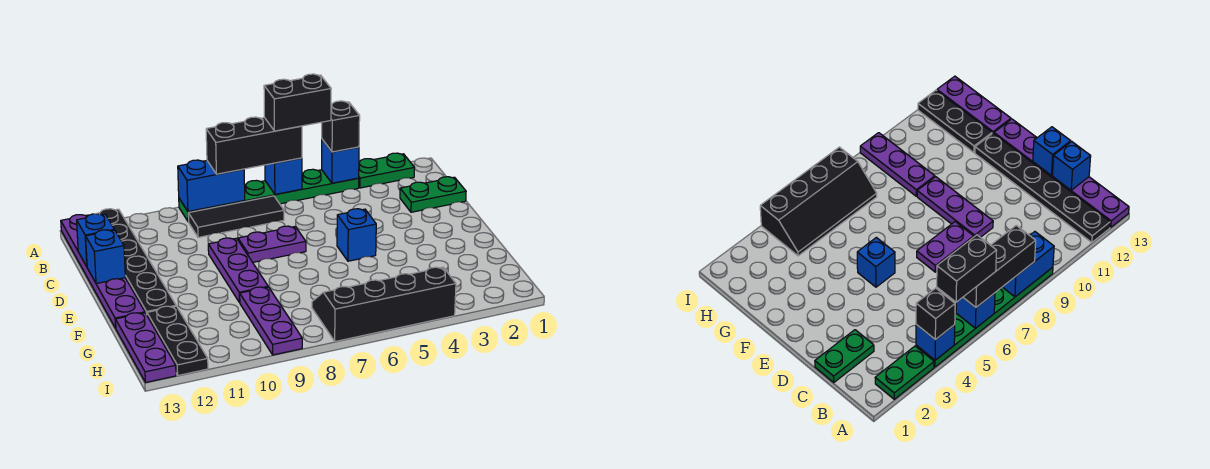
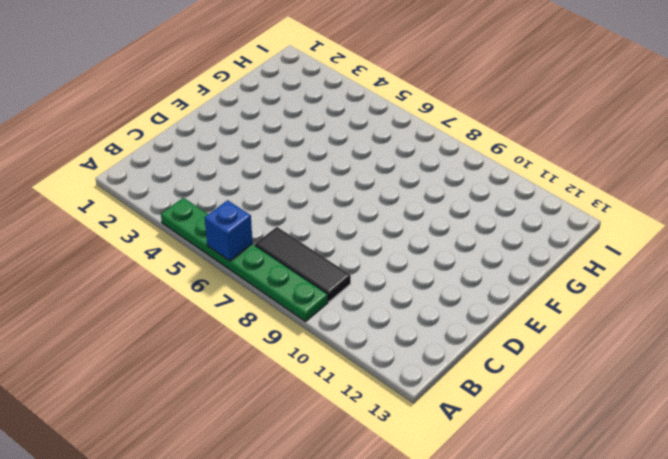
none -> green plate A2:A3 level 1
none -> black plate A12:F12 level 1
none -> purple plate A13:F13 level 1

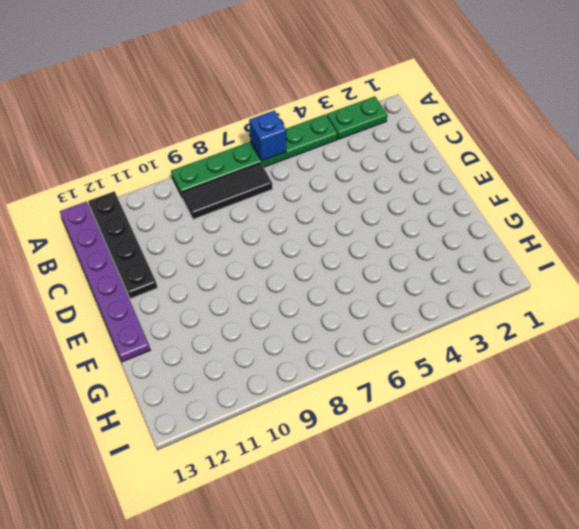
black plate A12:D12 level 1 -> black plate A12:F12 level 1
none -> green plate C1:C2 level 1
none -> purple plate D7:D8 level 1
none -> purple plate D9:F9 level 1

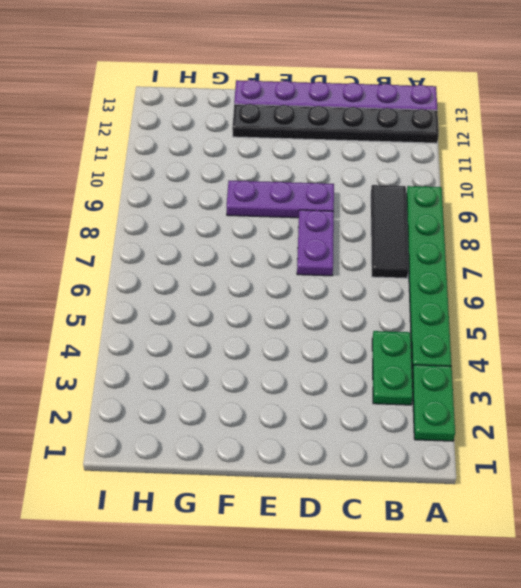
green plate B3:B4 level 1 -> green plate C1:C2 level 1
none -> blue brick E5 level 1
none -> purple plate G9:I9 level 1
none -> black plate G12:I12 level 1

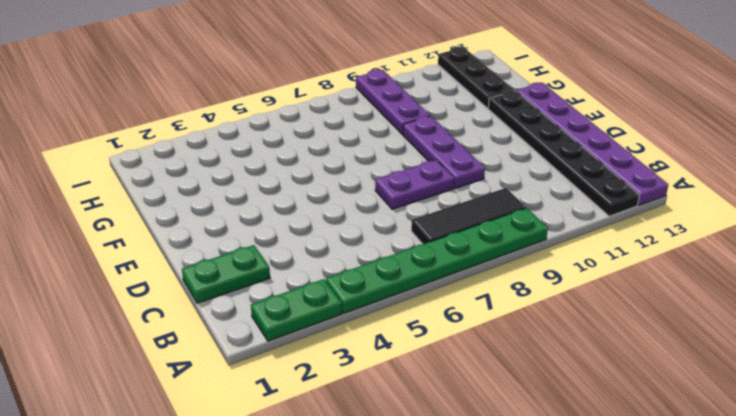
none -> blue brick E5 level 1
none -> purple plate G13:I13 level 1
none -> black slope H4:I7 level 1 top I

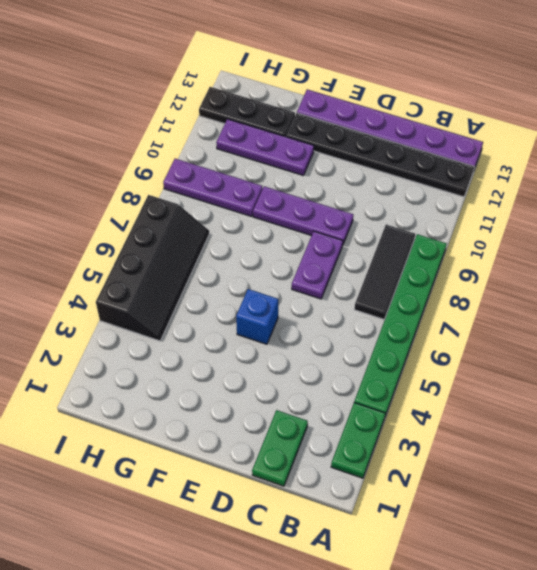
purple plate F11:H11 level 1 -> purple plate G13:I13 level 1
none -> blue brick A4 level 2
none -> blue brick A6 level 2
none -> blue brick A8:A9 level 2

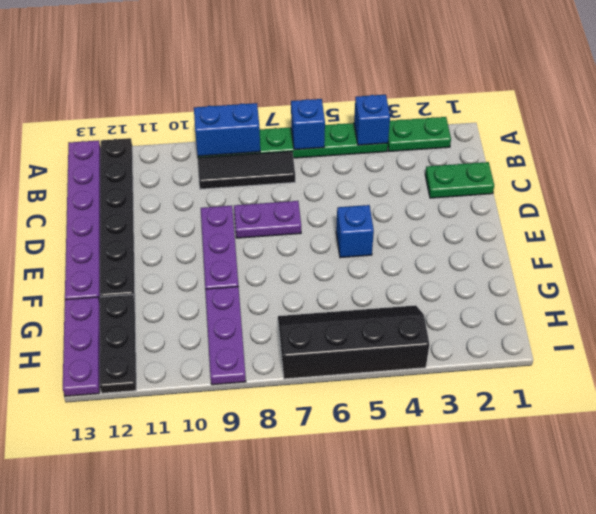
none -> blue brick C13 level 2
none -> blue brick D13 level 2
none -> black brick A4 level 3

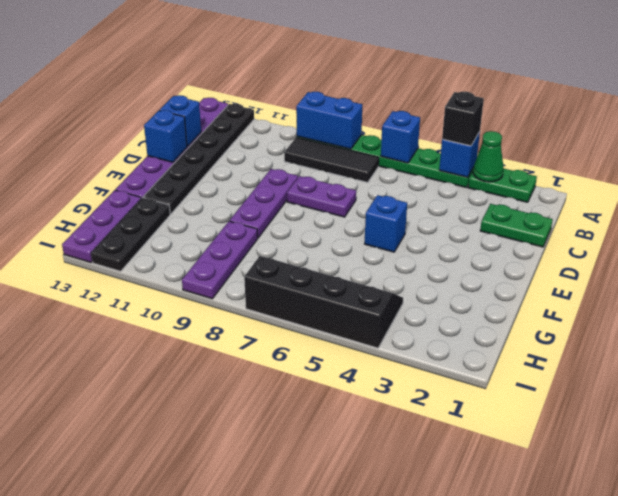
green cone A3 level 2 -> none
none -> black brick A6:A8 level 3
none -> black brick A5:A6 level 4

